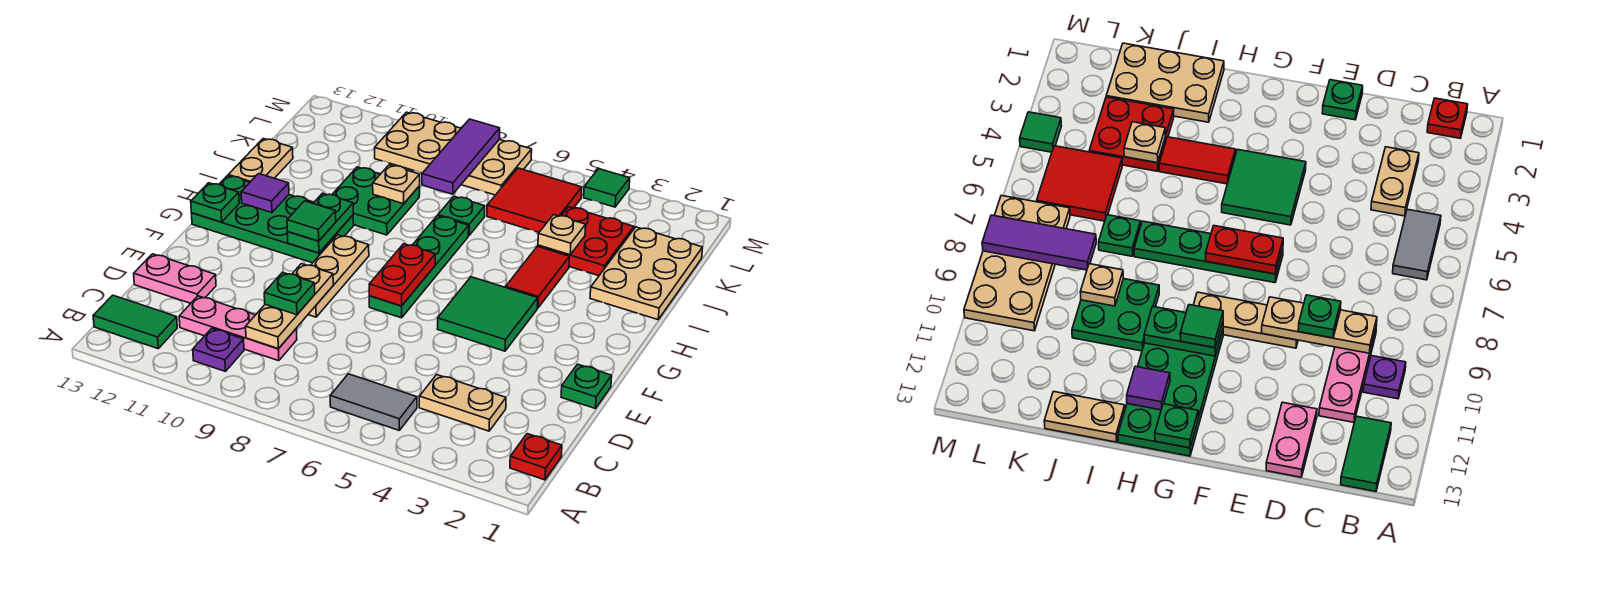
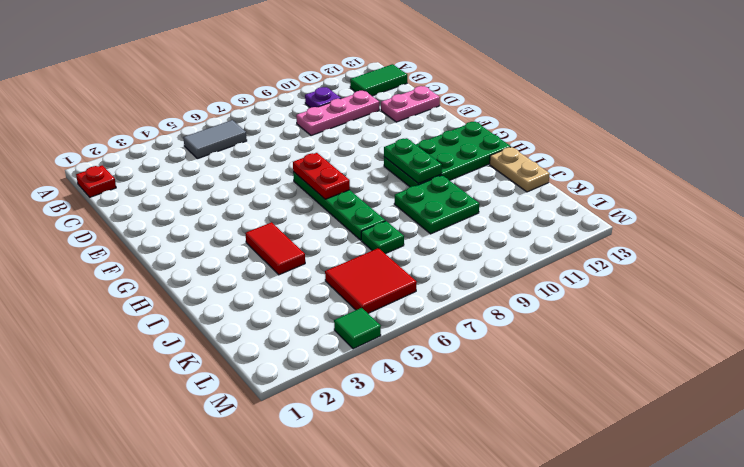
none -> tan plate C3:C4 level 1
none -> green plate E1 level 1
none -> tan plate E9:G9 level 1
none -> green tile F4:G5 level 1

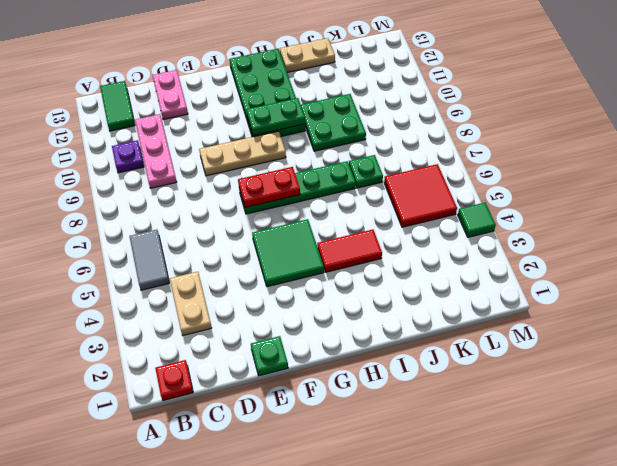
none -> tan plate I1:K2 level 1
none -> red plate J3:K4 level 1
none -> tan plate L7:M10 level 1
none -> tan plate C9:E9 level 2

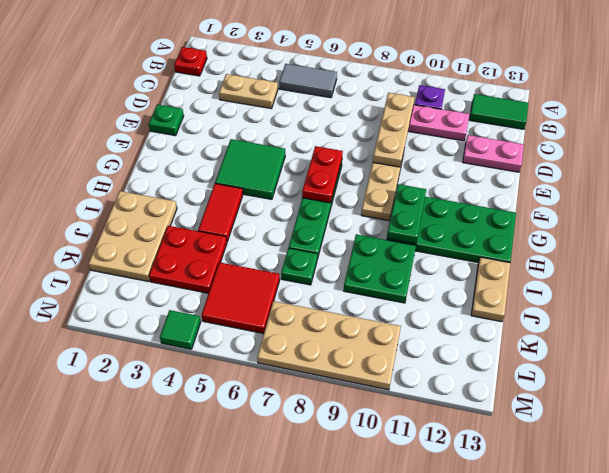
none -> green plate G13 level 2
none -> purple tile H12 level 2
none -> tan plate J4 level 2
none -> tan plate J9 level 2

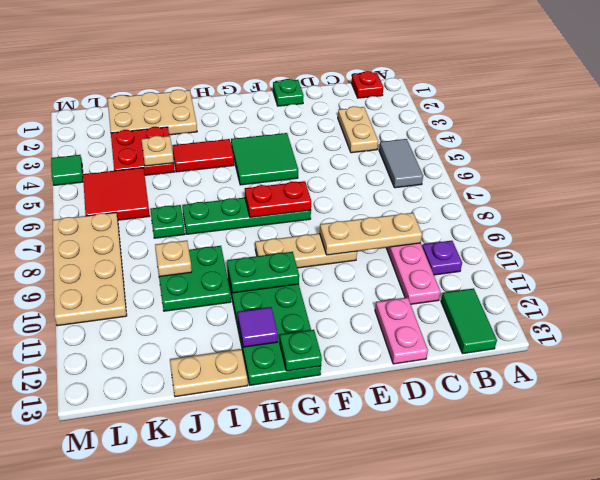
none -> purple tile K8:M8 level 2
none -> green plate D9 level 3
none -> green tile G10 level 3

